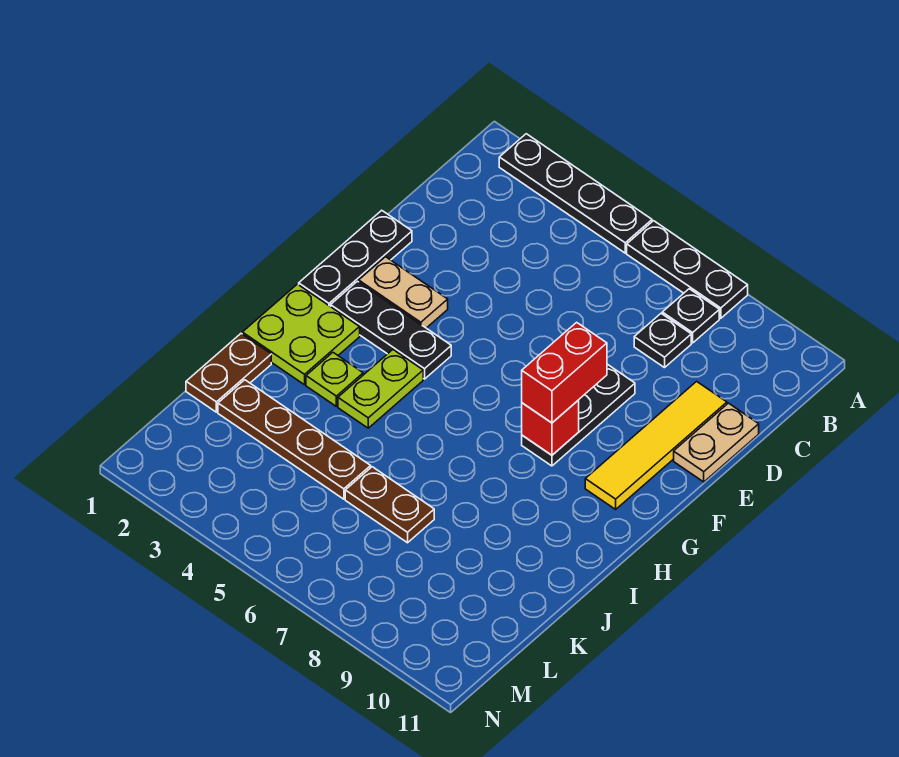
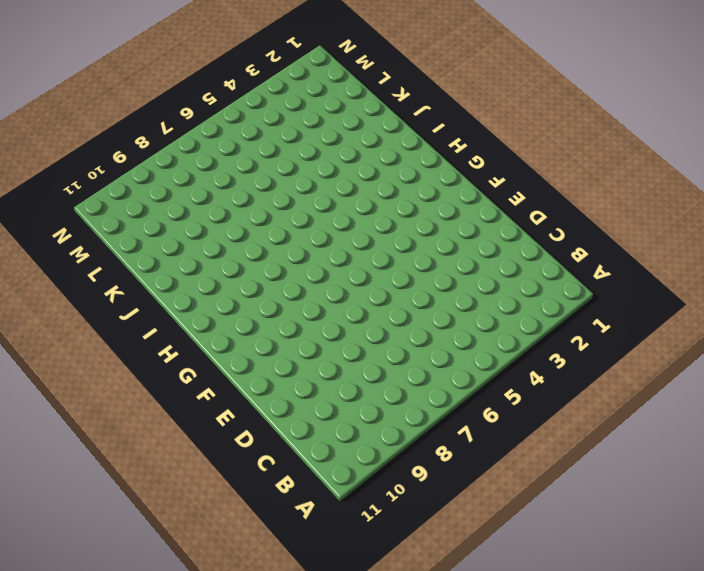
none -> black plate A2:A5 level 1
none -> black plate A6:A8 level 1
none -> black plate B8 level 1

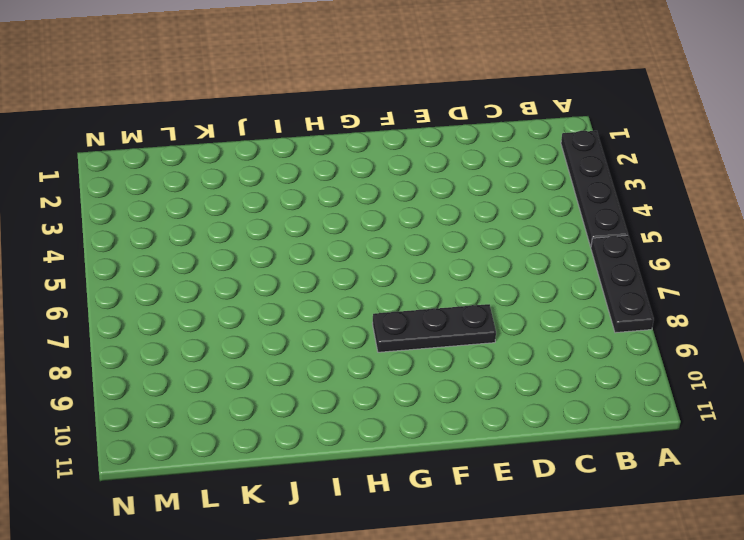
none -> black plate B8 level 1
none -> black plate C8 level 1
none -> yellow tile D10:G10 level 1

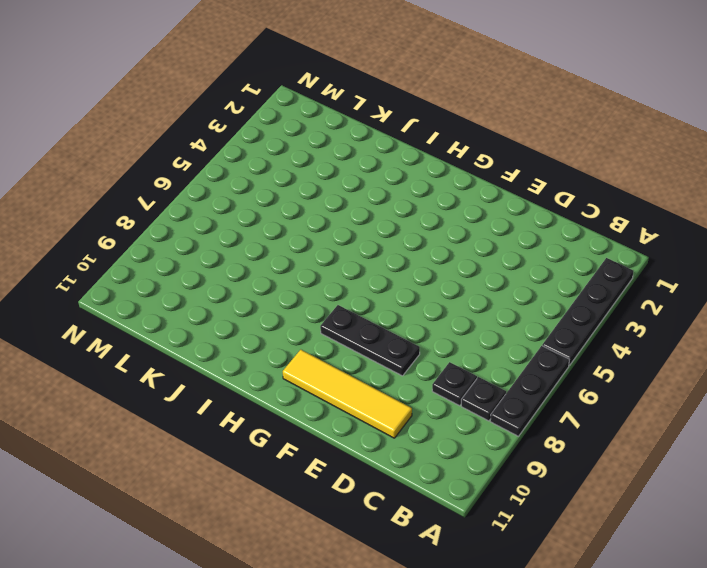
none -> tan plate D11:E11 level 1
none -> black plate E1:G1 level 1
none -> tan plate F2:F3 level 1

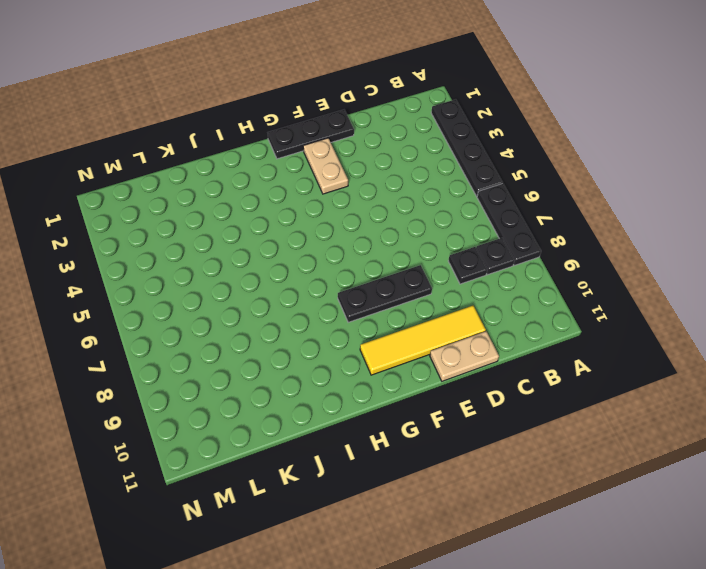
none -> black plate G2:G4 level 1
none -> lime plate H1:I2 level 1
none -> lime plate H4:I4 level 1

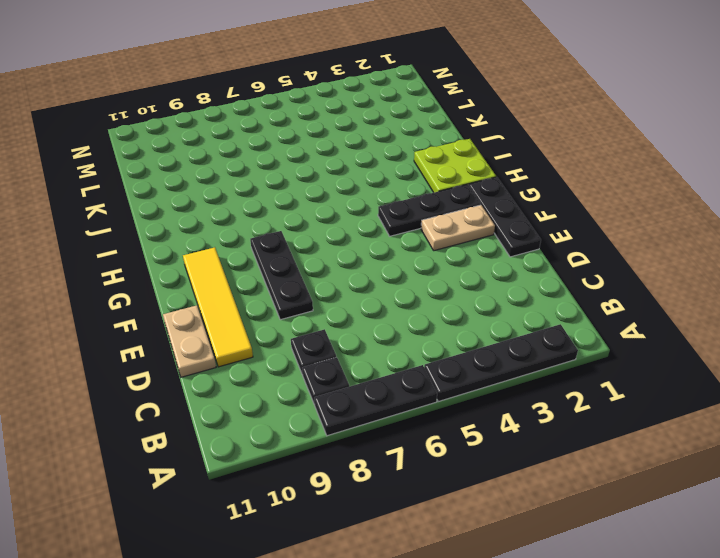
none -> lime plate H4:I4 level 1
none -> lime plate I3 level 1
none -> brown plate J1:K1 level 1

